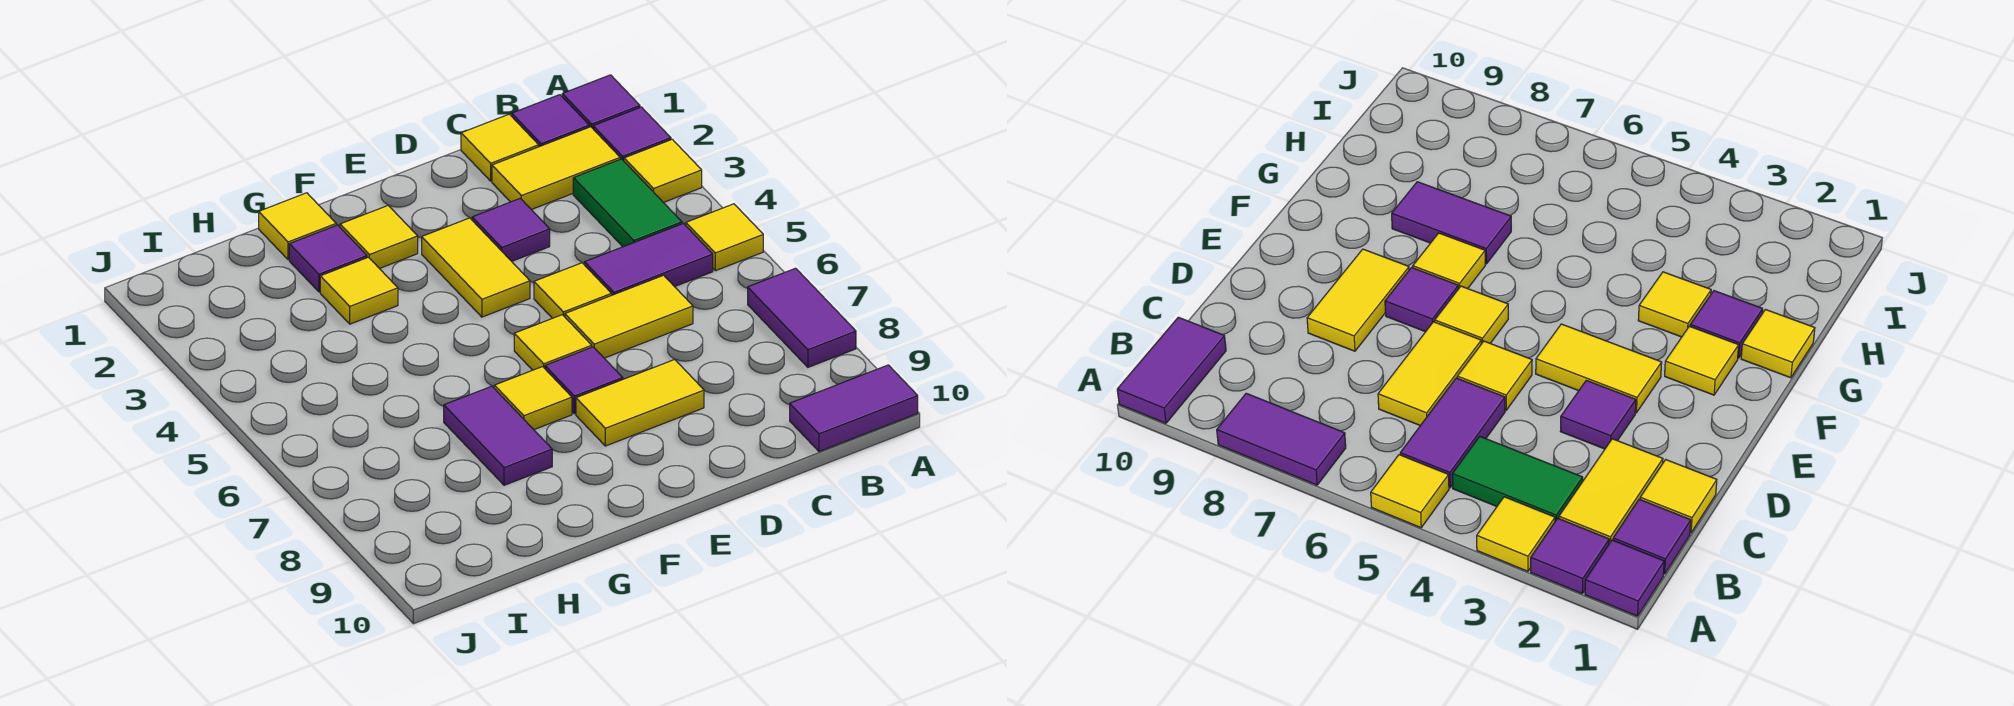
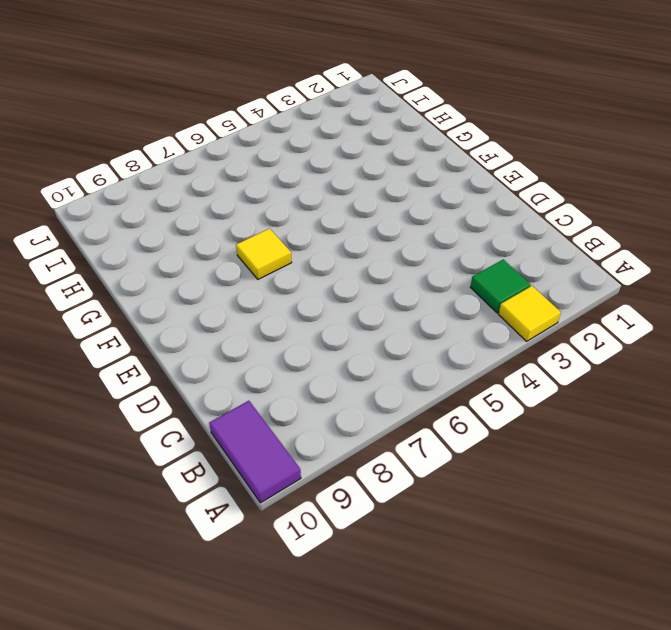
green tile B3 level 1 -> green tile B3:B4 level 1
none -> purple tile A1 level 1
none -> purple tile A2 level 1
none -> yellow tile A5 level 1

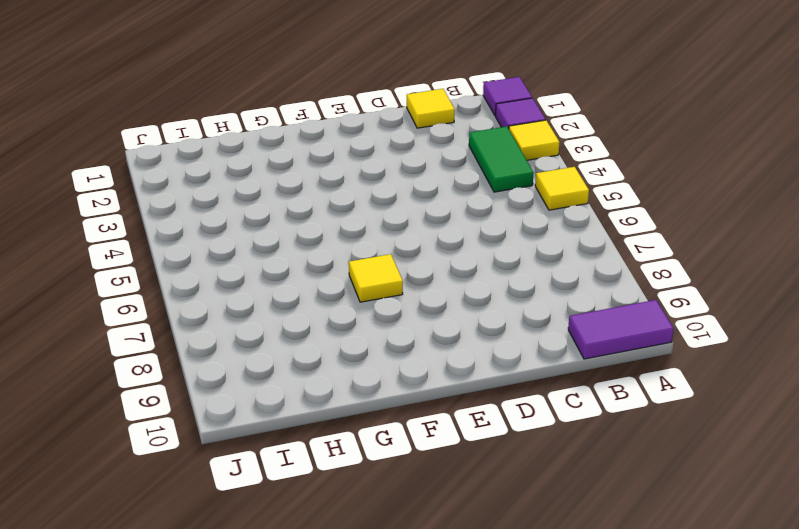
none -> purple tile A7:A8 level 1
none -> purple tile B1 level 1
none -> yellow tile B2:C2 level 1

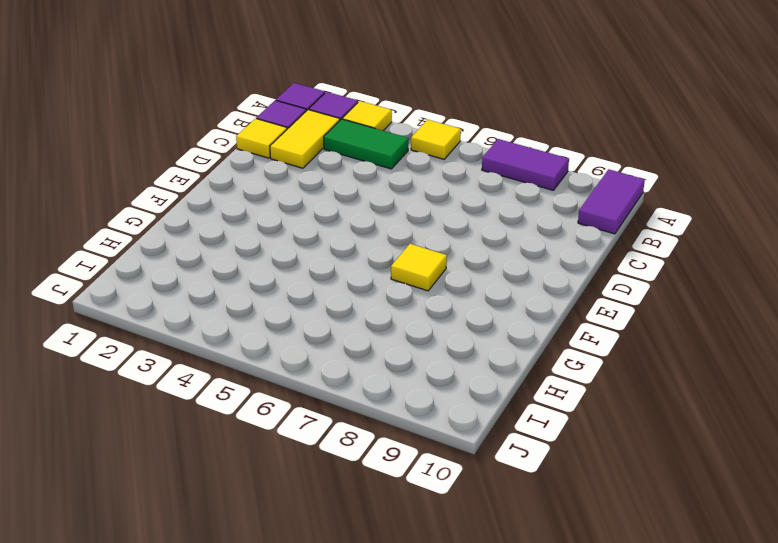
none -> purple tile B5:C5 level 1
none -> yellow tile C6:D6 level 1
none -> purple tile D3 level 1

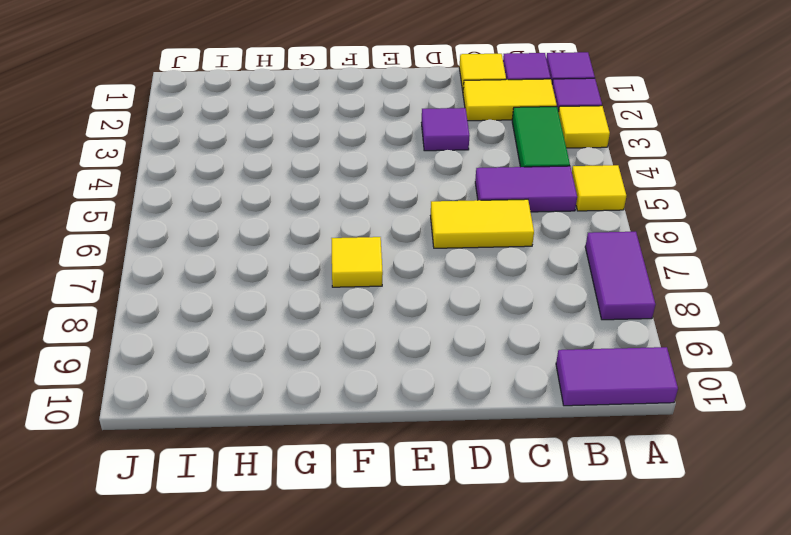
none -> yellow tile D5 level 1
none -> yellow tile D8:E8 level 1
none -> yellow tile E3:E4 level 1

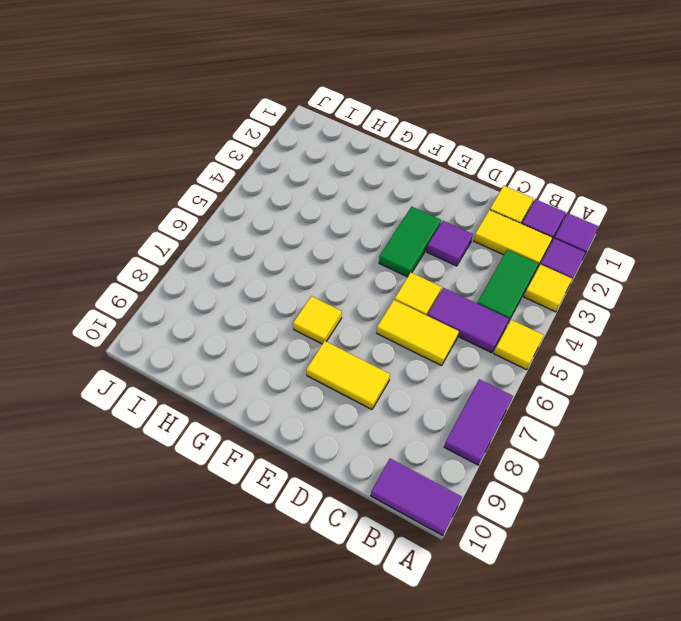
green tile E3:E4 level 1 -> yellow tile E3:E4 level 1
none -> yellow tile E6 level 1
none -> purple tile E7 level 1
none -> yellow tile F2 level 1

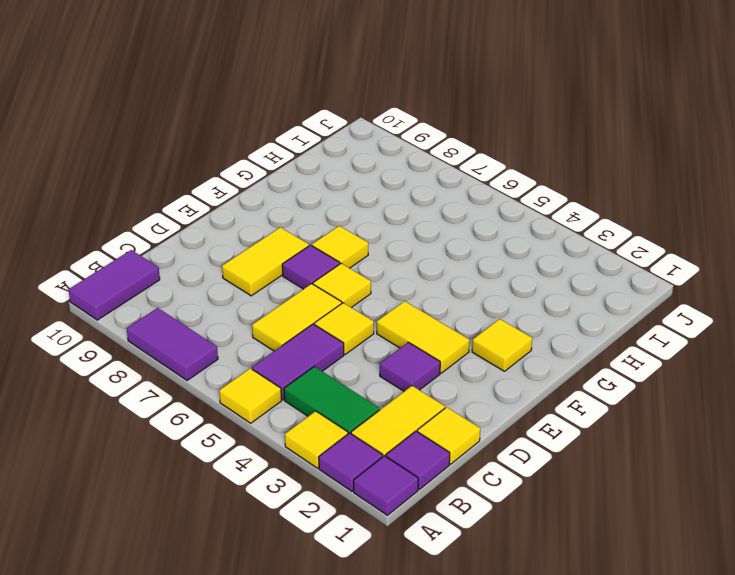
none -> yellow tile G1 level 1
none -> purple tile G2 level 1
none -> yellow tile G3 level 1

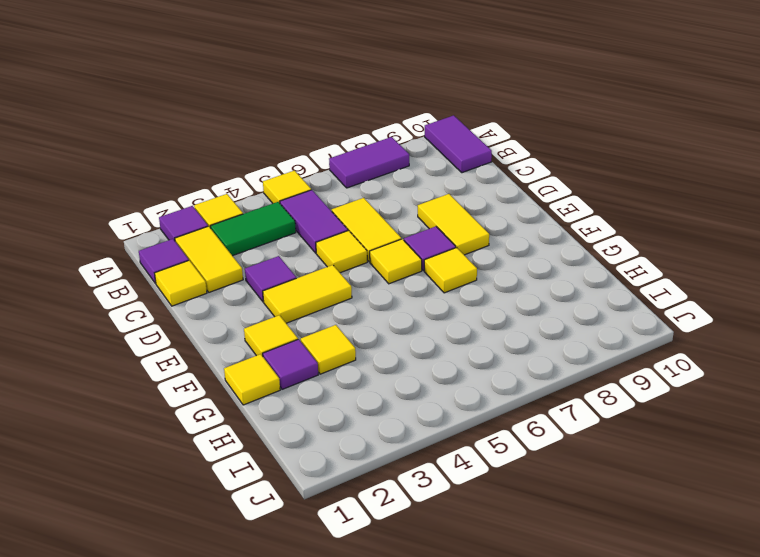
none -> purple tile A1 level 1
none -> purple tile G7:G8 level 1

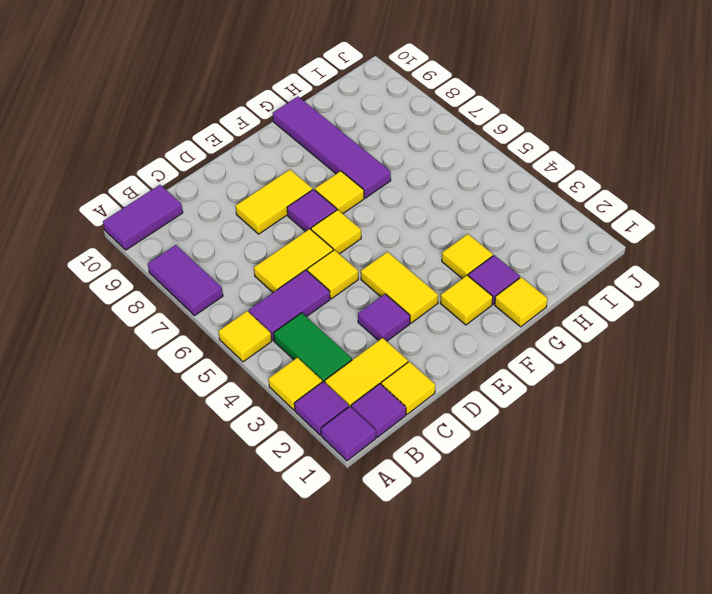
purple tile G7:G10 level 1 -> purple tile G7:G8 level 1

